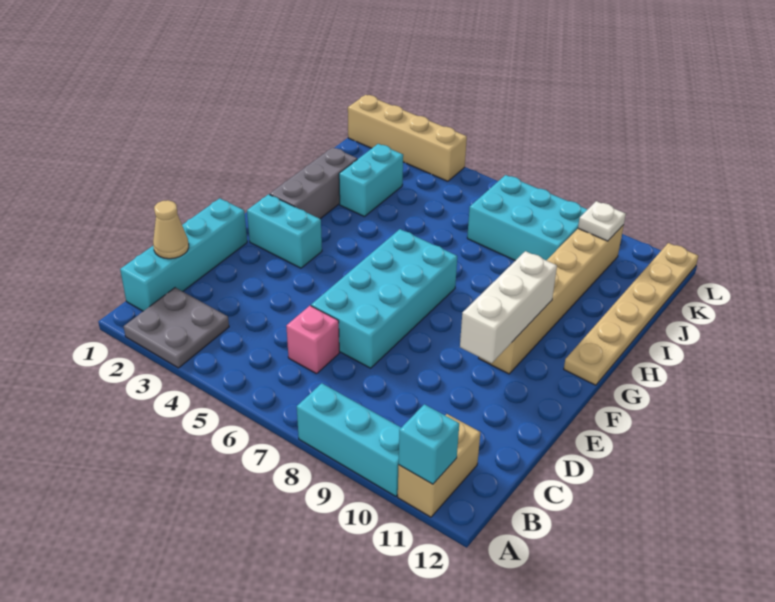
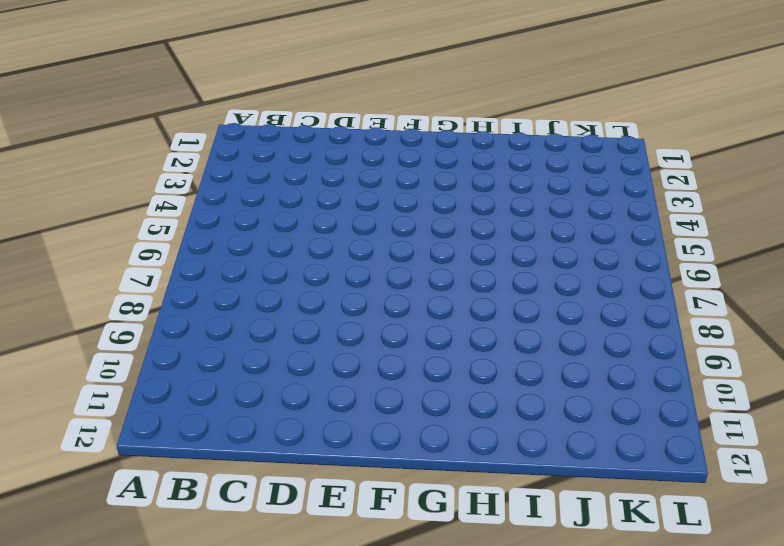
none -> grey plate A2:B3 level 1
none -> cyan brick A8:A10 level 1
none -> tan brick A11:B11 level 1

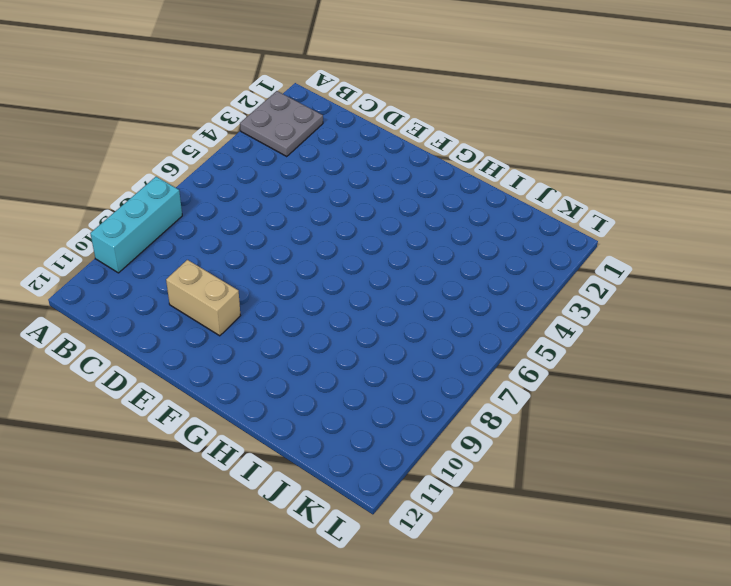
tan brick D10:E10 level 1 -> tan brick A11:B11 level 1
none -> cyan brick B1:E1 level 1
none -> pink brick C6 level 1
none -> cyan brick D6:G7 level 1

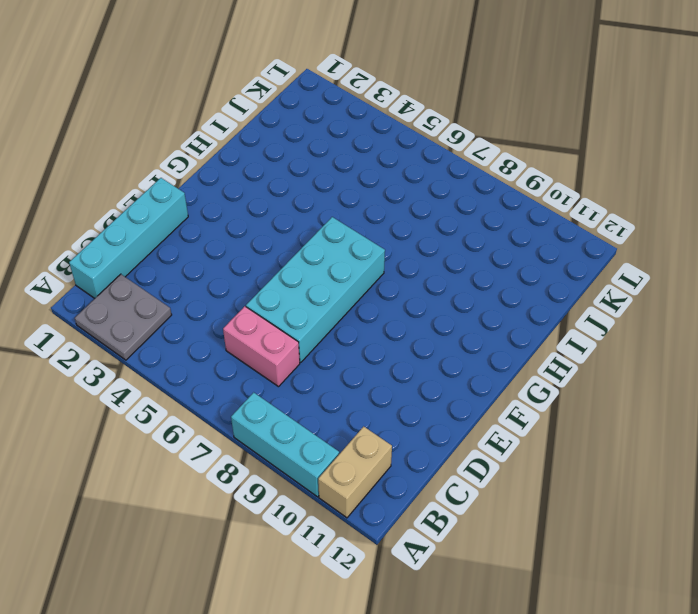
pink brick C6:C7 level 1 -> pink brick C6 level 1
none -> cyan brick F2:F3 level 1
none -> tan brick F10:K10 level 1
none -> grey brick G2:I2 level 1

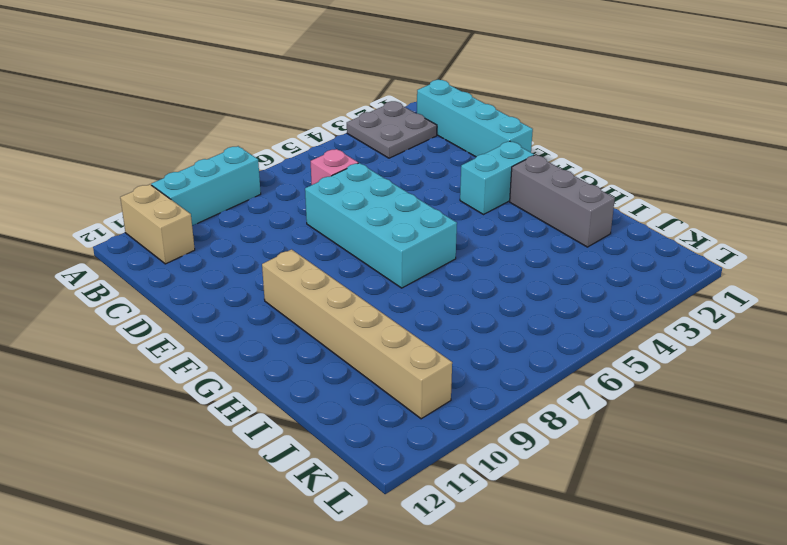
none -> tan plate G12:L12 level 1
none -> cyan brick I3:J3 level 1
none -> cyan brick J7:K9 level 1

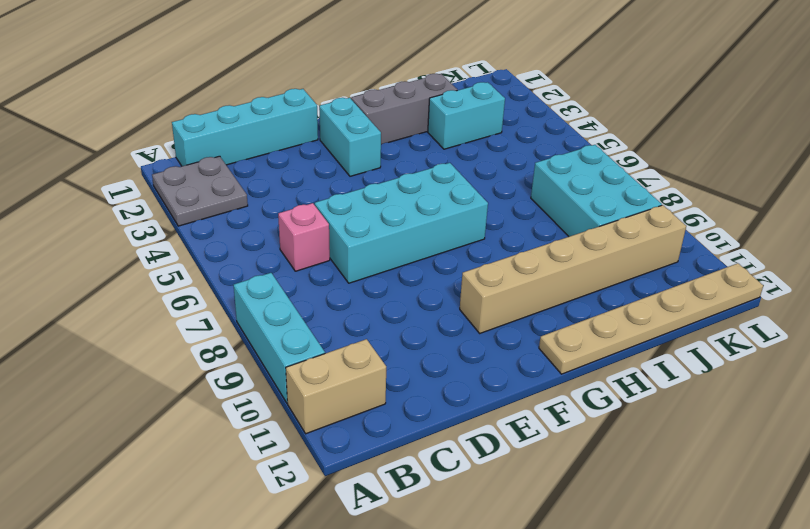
none -> tan brick L1:L4 level 1
none -> cyan brick A11 level 2
none -> tan cone C1 level 2

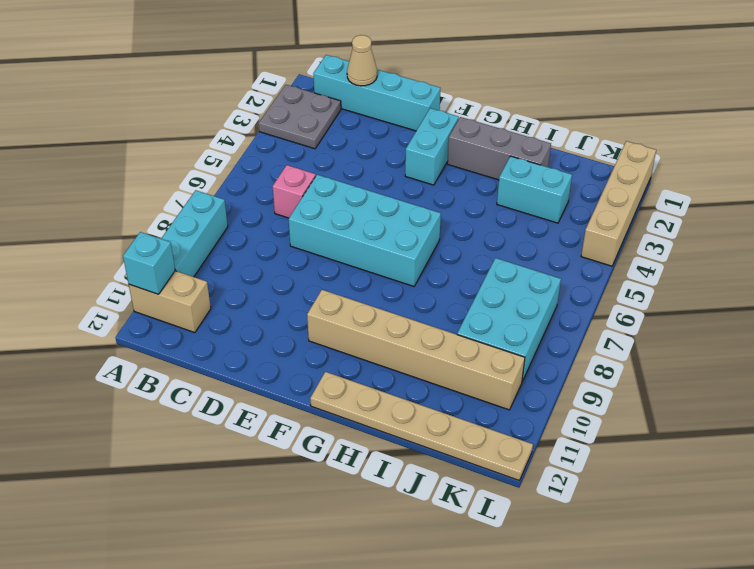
none -> white brick E10:G10 level 2
none -> white plate K10 level 2

